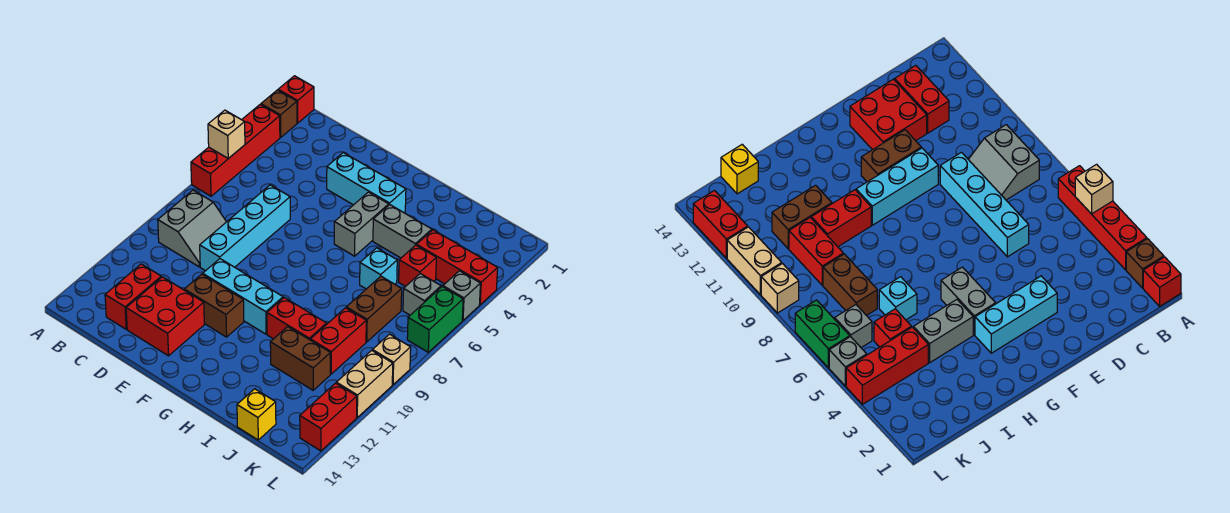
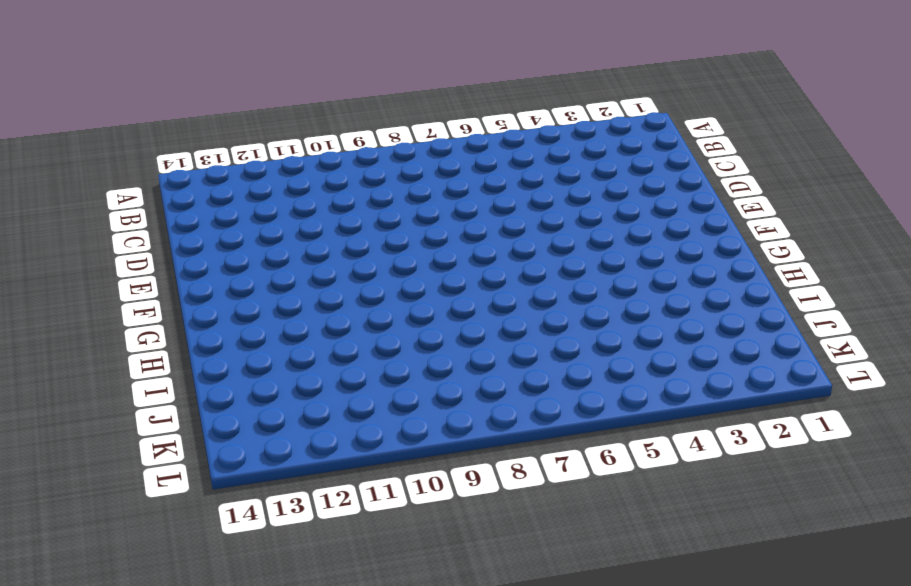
none -> red brick A1 level 1
none -> brown brick A2 level 1
none -> red brick A3:A6 level 1

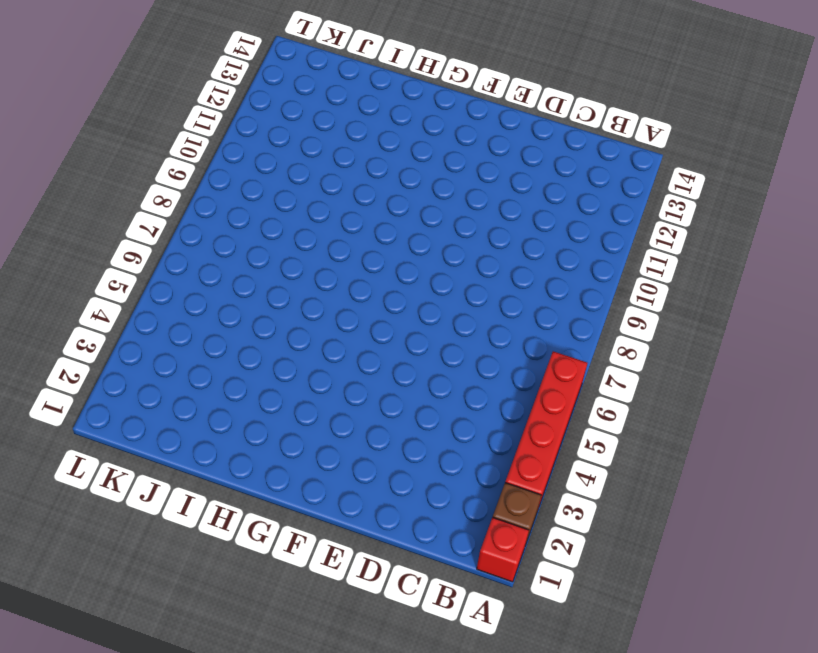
none -> grey slope B8:C9 level 1 top B
none -> red brick C12:C13 level 1
none -> cyan brick D6:D9 level 1

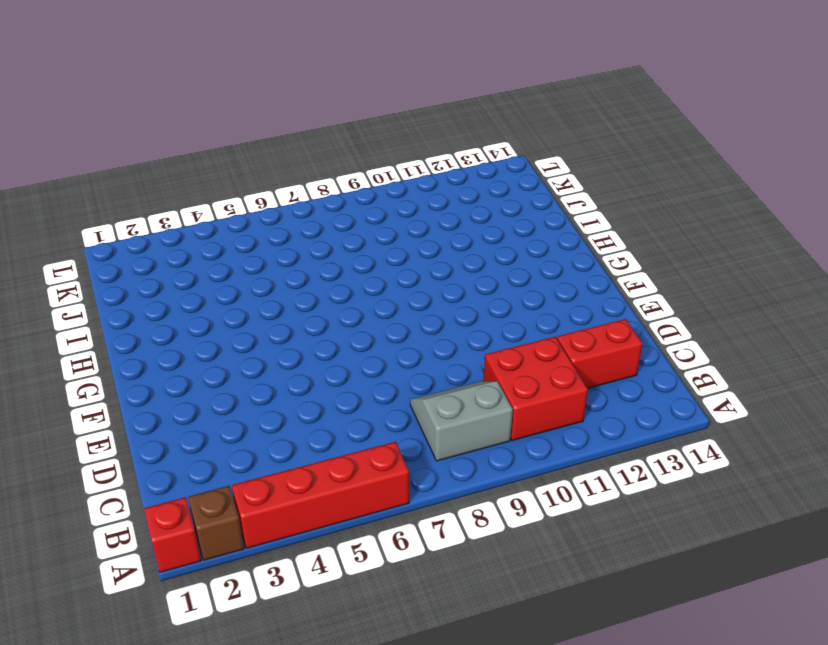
red brick B10:C11 level 1 -> red brick D12:E13 level 1
none -> cyan brick D6:D9 level 1
none -> cyan brick E3:G3 level 1
none -> cyan brick E10:G10 level 1

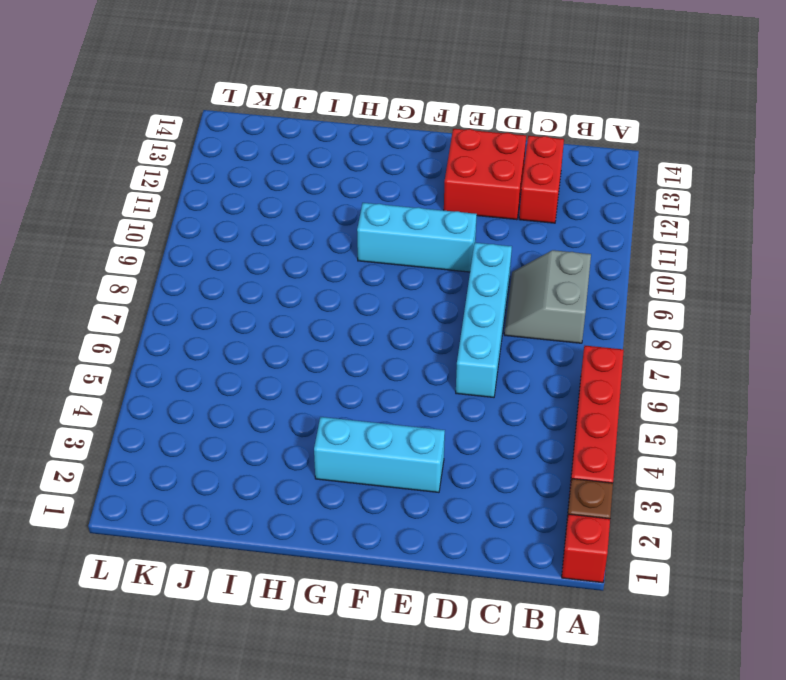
none -> brown brick E11:F11 level 1
none -> grey brick G4:G5 level 1
none -> grey brick H4:I4 level 1

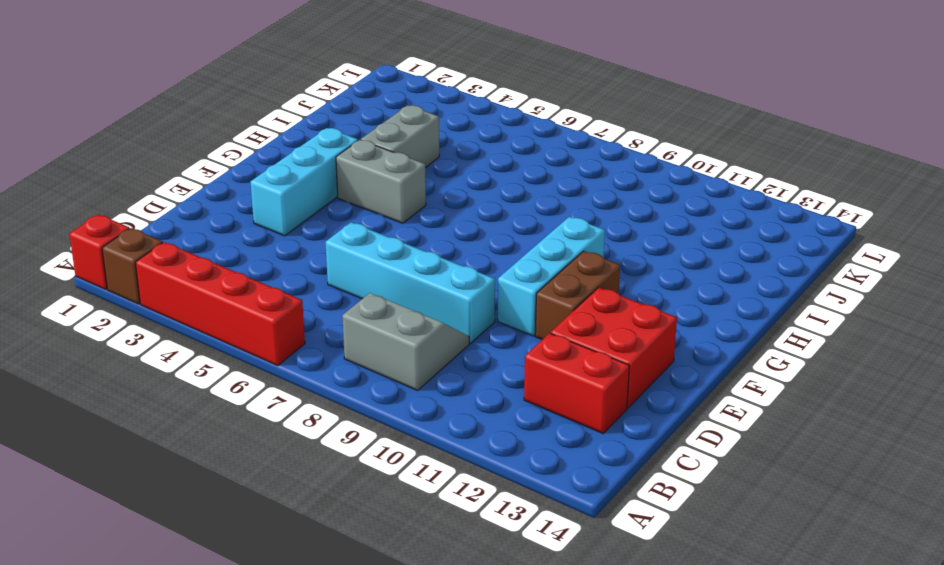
none -> red brick H10:I10 level 1
none -> cyan brick I6 level 1
none -> brown brick I11:J11 level 1

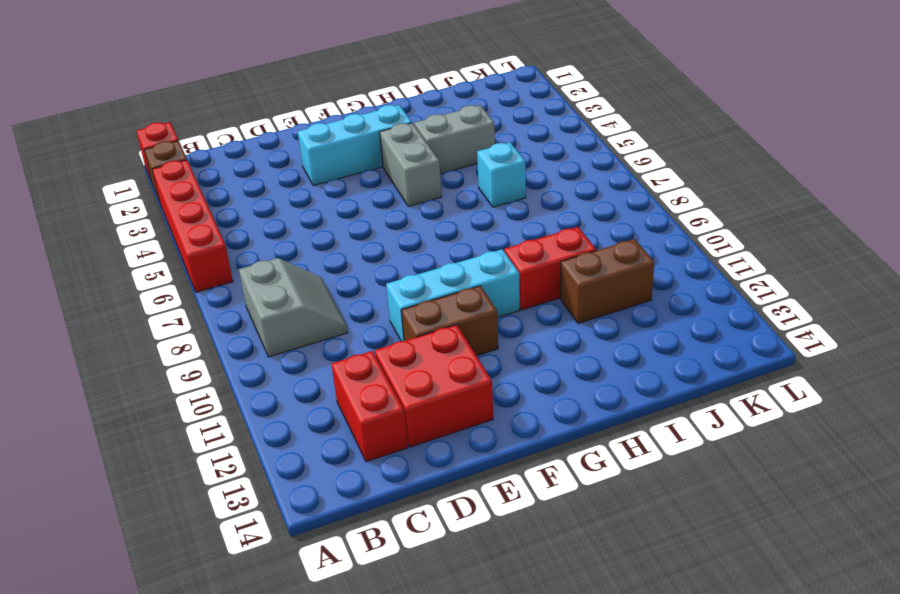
none -> cyan brick D6:D9 level 1
none -> red brick J4:L4 level 1
none -> red brick J5 level 1

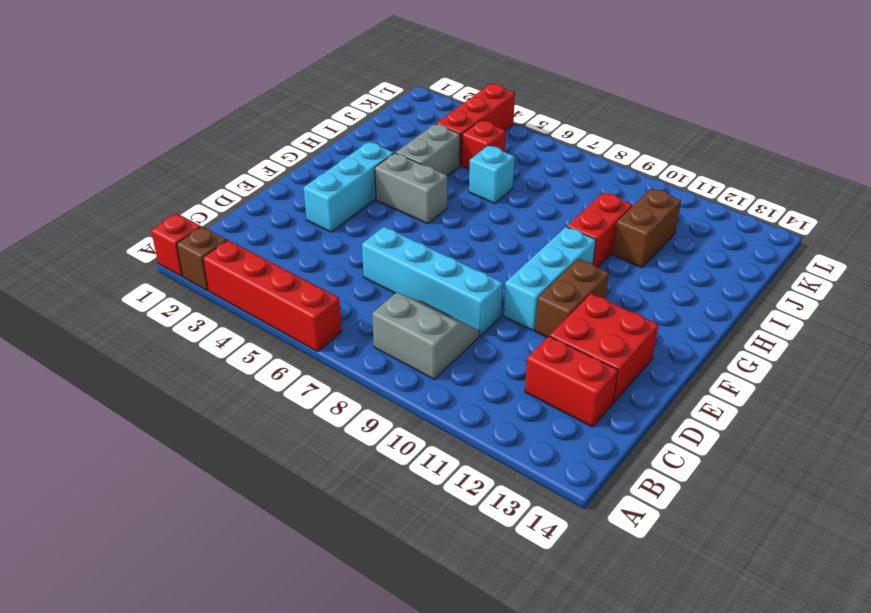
none -> brown brick J7:J8 level 1
none -> red brick J9:J10 level 1
none -> yellow brick J14 level 1

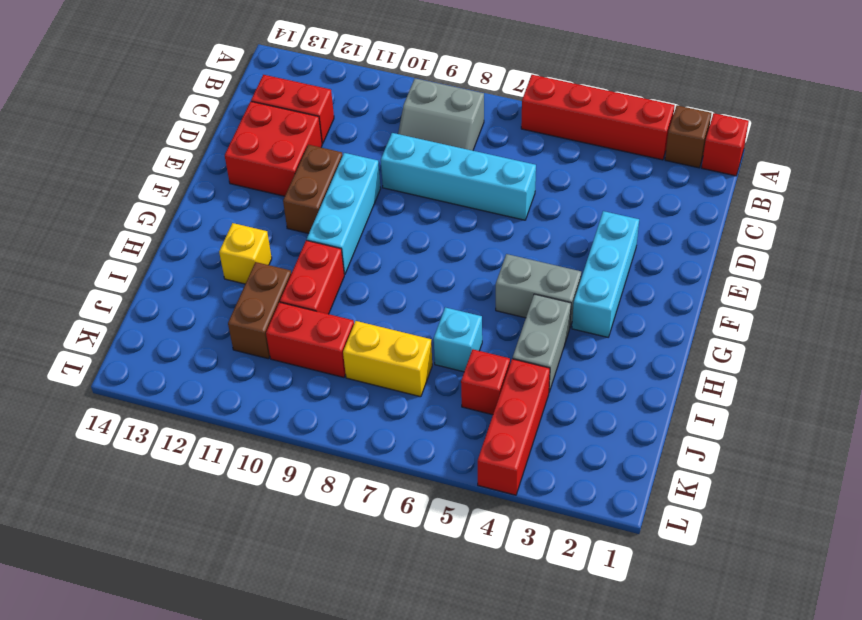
yellow brick H12 level 1 -> yellow brick J14 level 1
yellow brick J7:J8 level 1 -> brown brick J7:J8 level 1
none -> grey brick K6 level 1
none -> grey brick L5 level 1
none -> green brick L6:L7 level 1

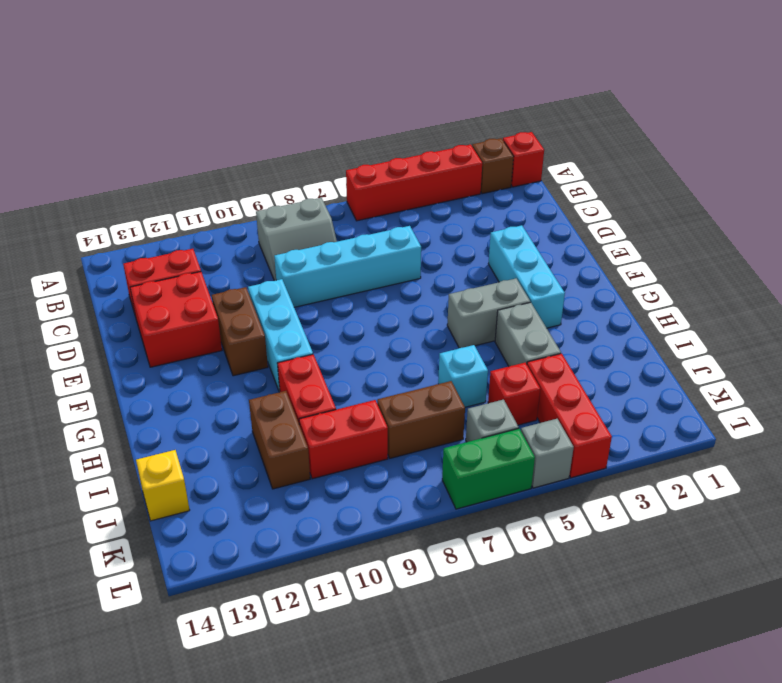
none -> tan brick L9 level 1
none -> tan brick L10:L11 level 1
none -> red brick L12:L13 level 1

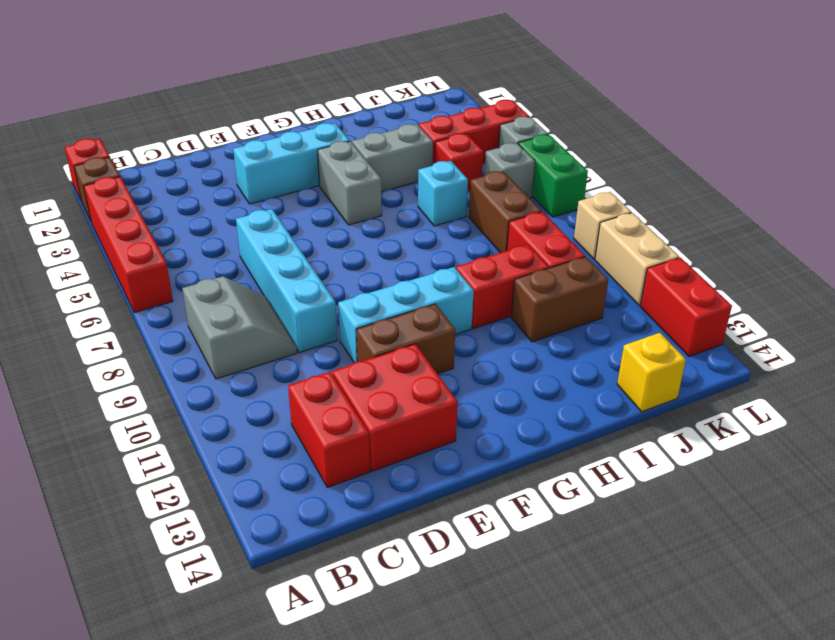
none -> tan brick A5 level 2

